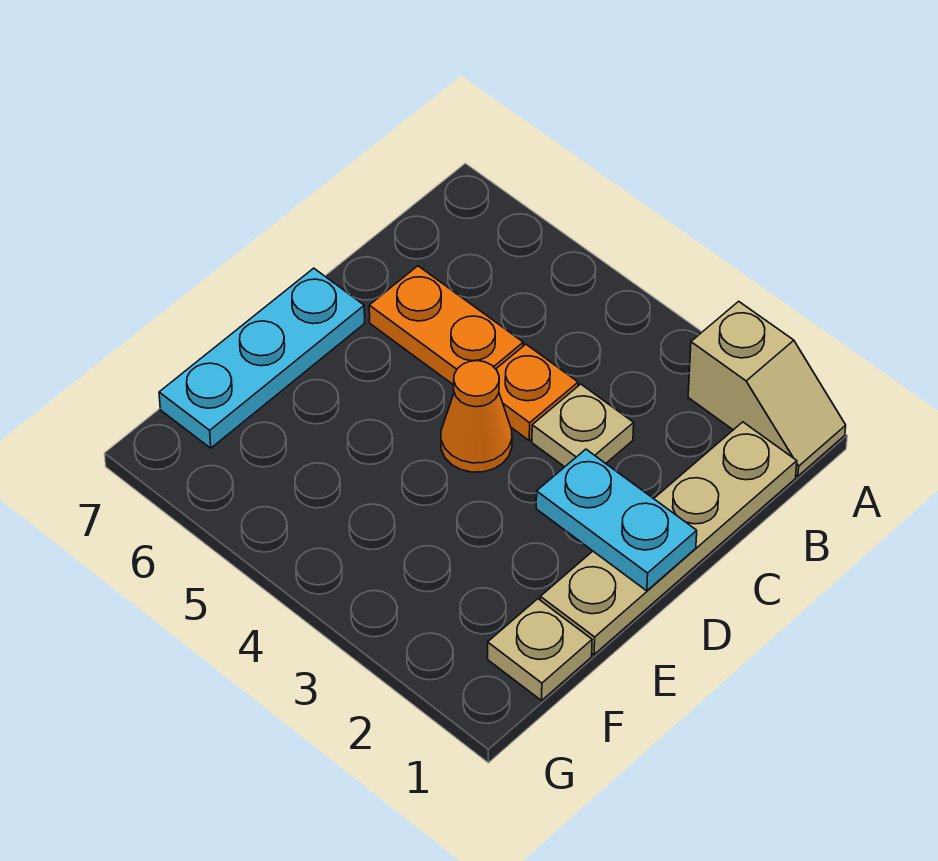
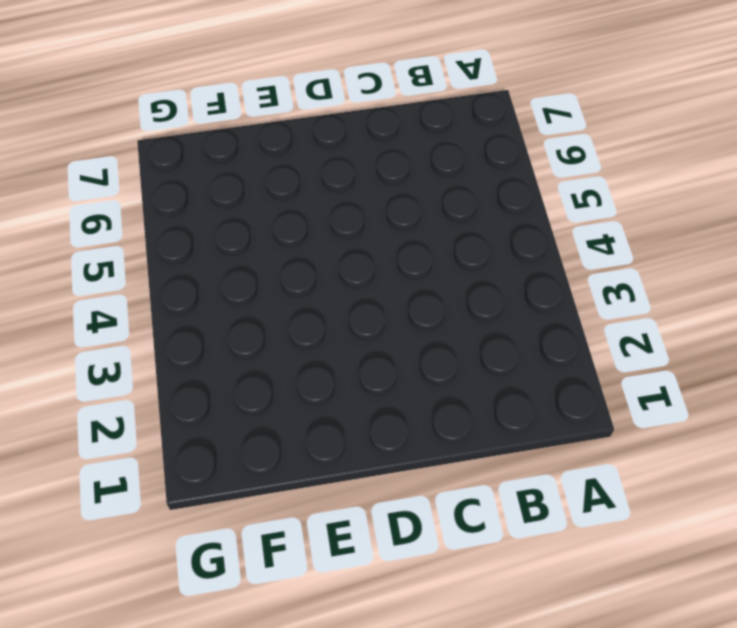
none -> tan slope A1:A2 level 1 top 2
none -> tan plate B1:E1 level 1

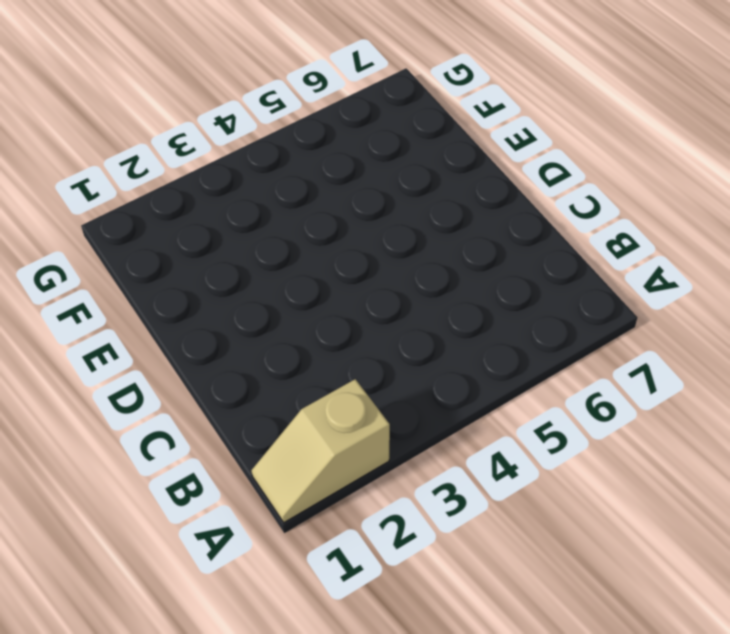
none -> tan plate B1:E1 level 1
none -> tan plate C3 level 1

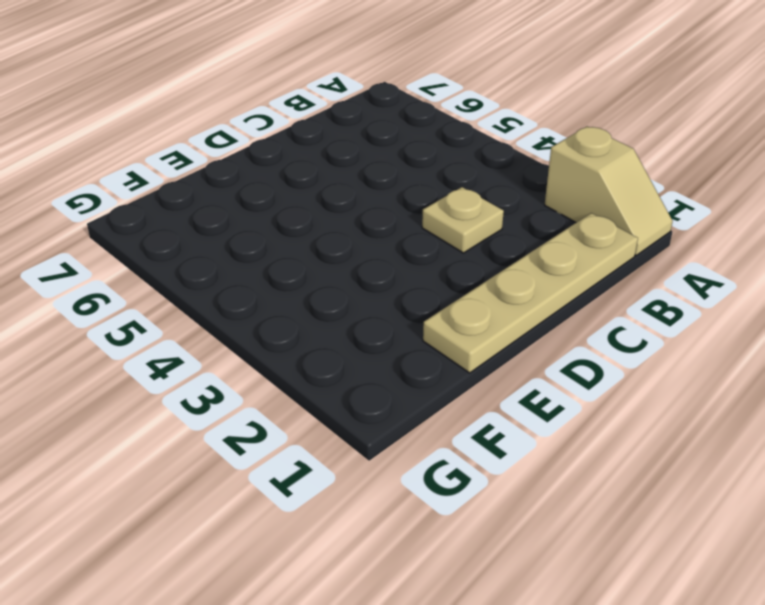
none -> orange plate C4 level 1
none -> orange plate C5:C6 level 1

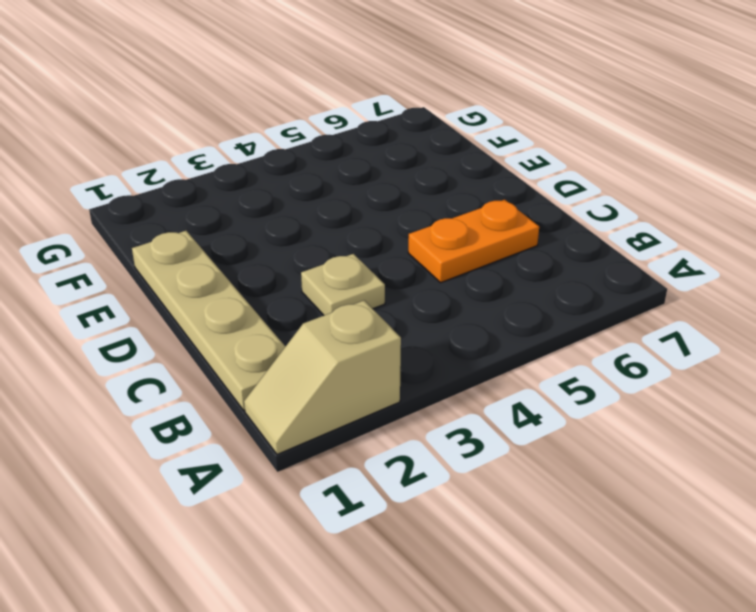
none -> orange plate C4 level 1
none -> orange cone D4 level 1

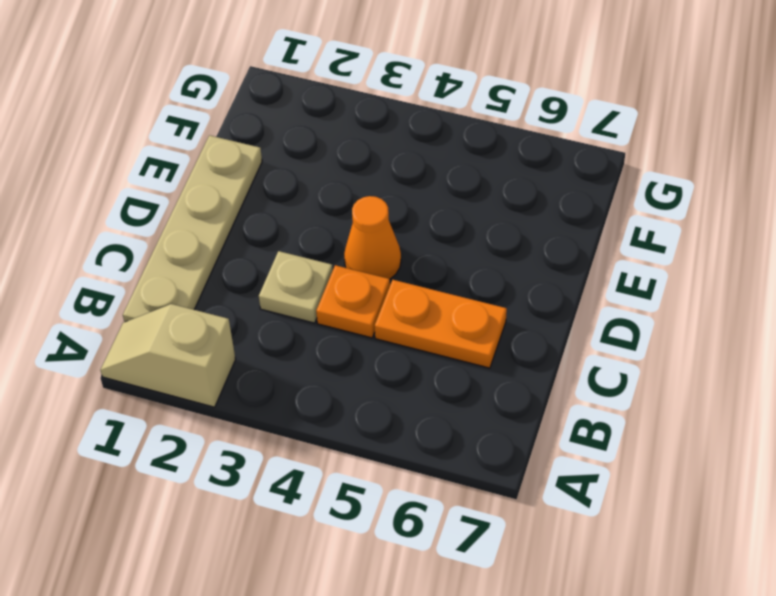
none -> cyan plate D7:F7 level 1
none -> tan plate F1 level 1

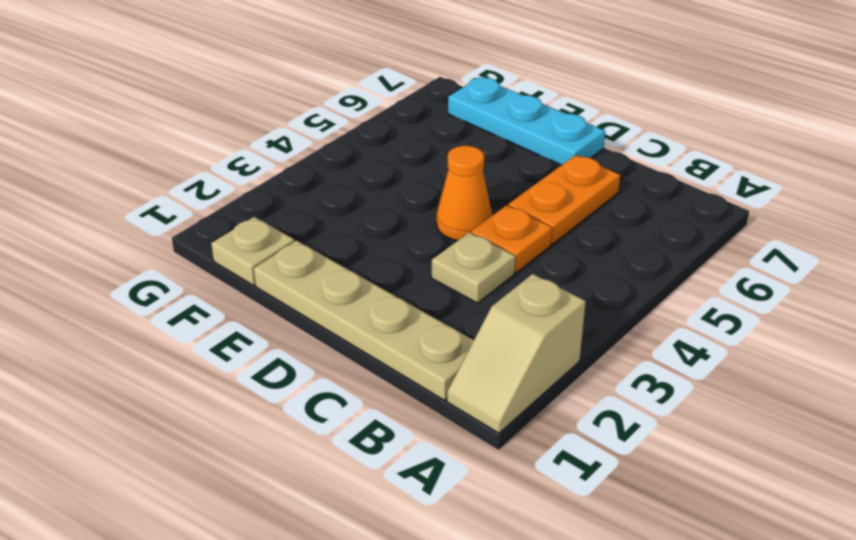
none -> cyan plate D1:D2 level 2

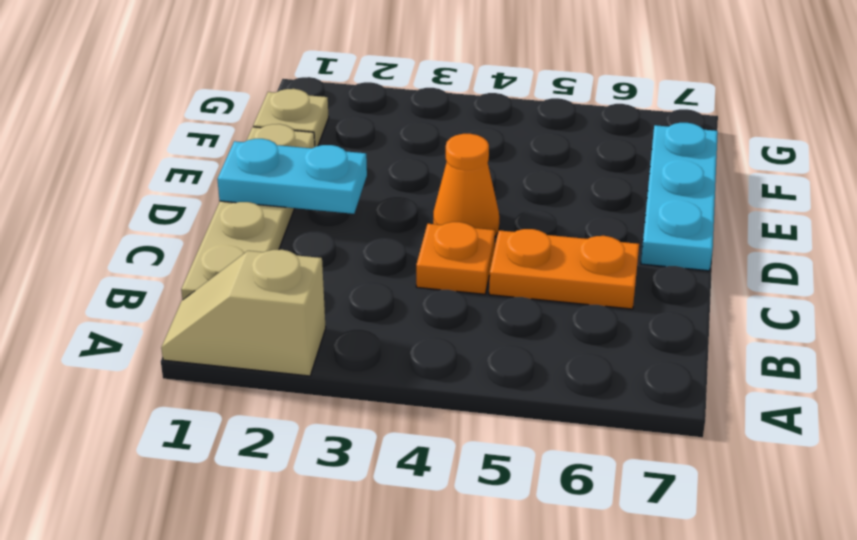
none -> tan plate C3 level 1

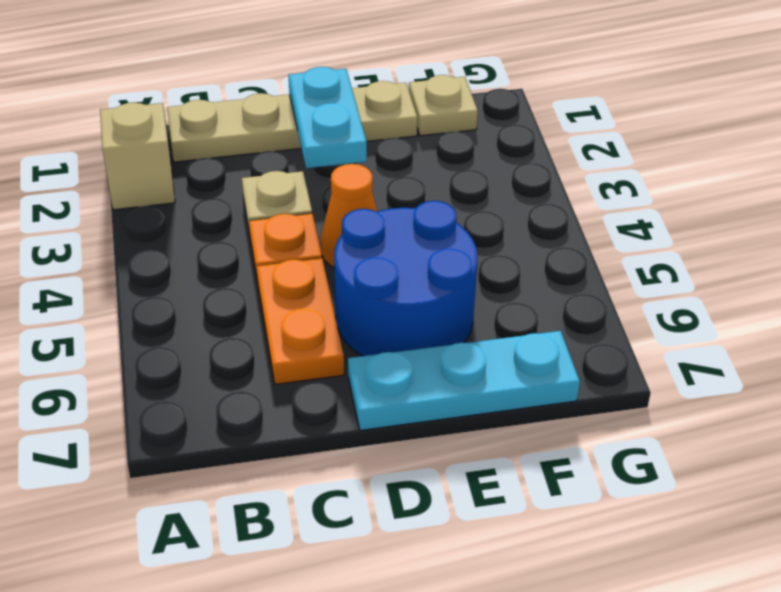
blue round brick D5:E6 level 1 -> none

